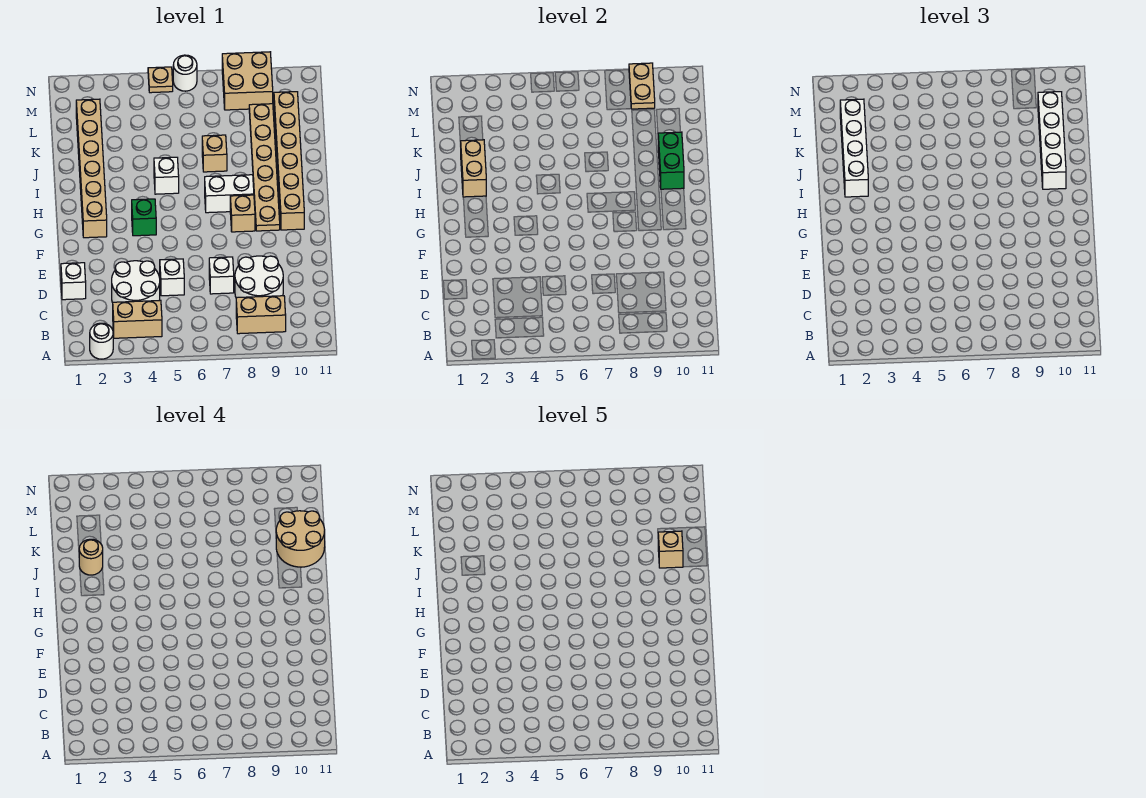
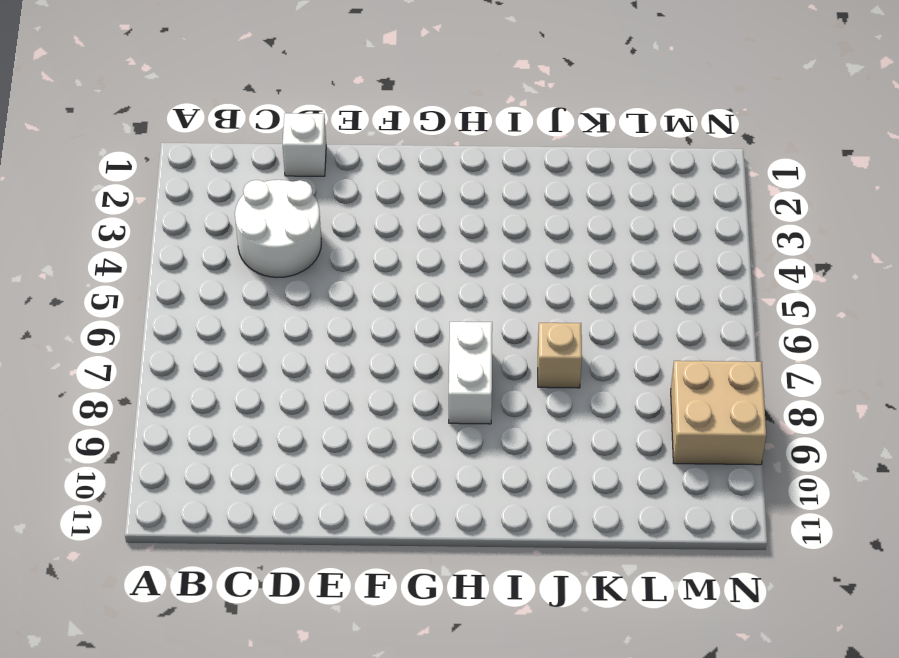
none -> white round brick A2 level 1
none -> tan brick B3:B4 level 1
none -> tan brick B8:B9 level 1

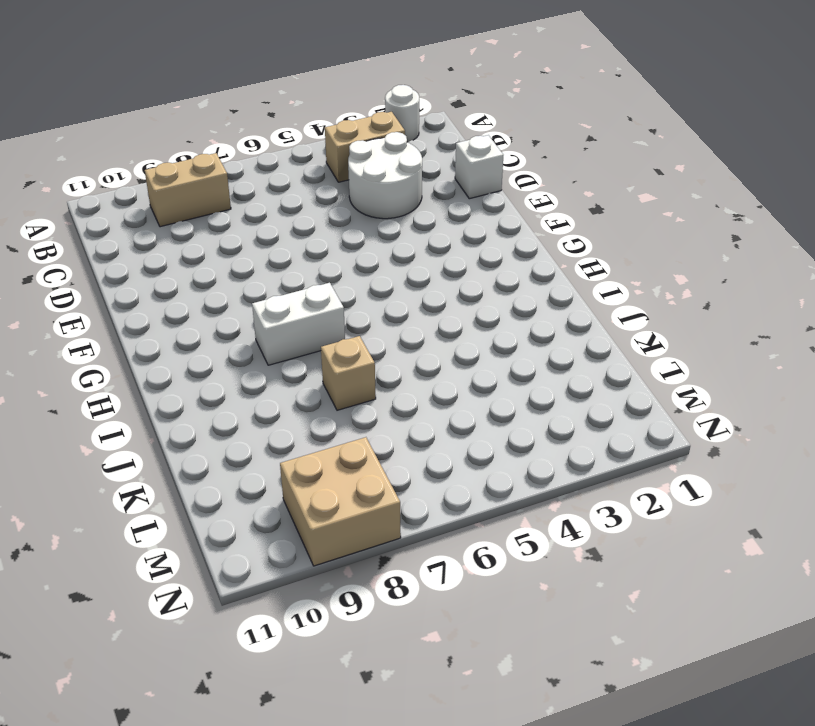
none -> white round brick C8:D9 level 1
none -> white brick D5 level 1
none -> white brick D7 level 1

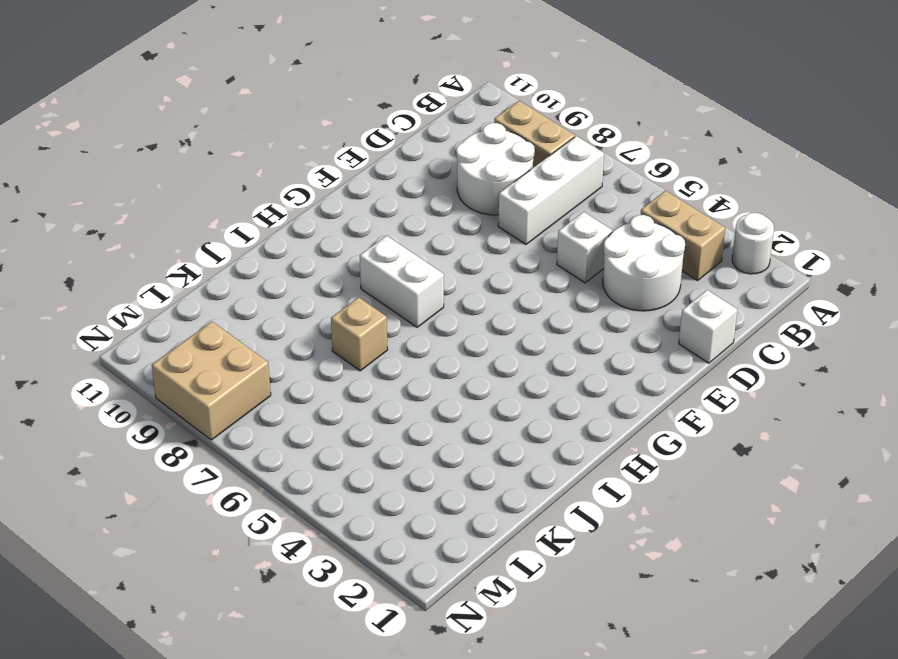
white brick B7:D7 level 1 -> white brick D7 level 1
none -> tan brick G2:L2 level 1
none -> green brick G4 level 1
none -> tan brick G8 level 1

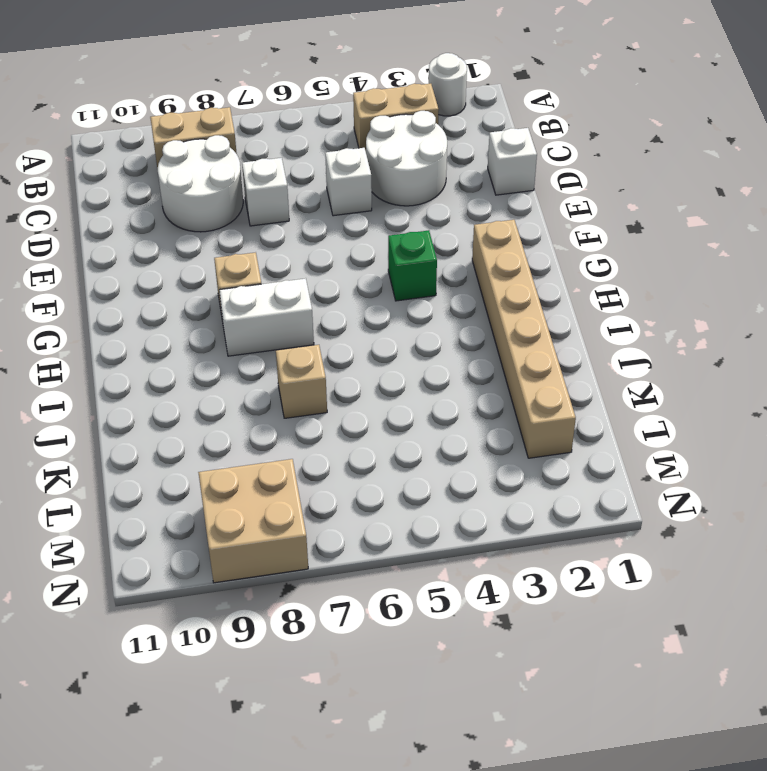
none -> tan plate G9:L9 level 1
none -> tan brick G10:L10 level 1
none -> white brick I5 level 1

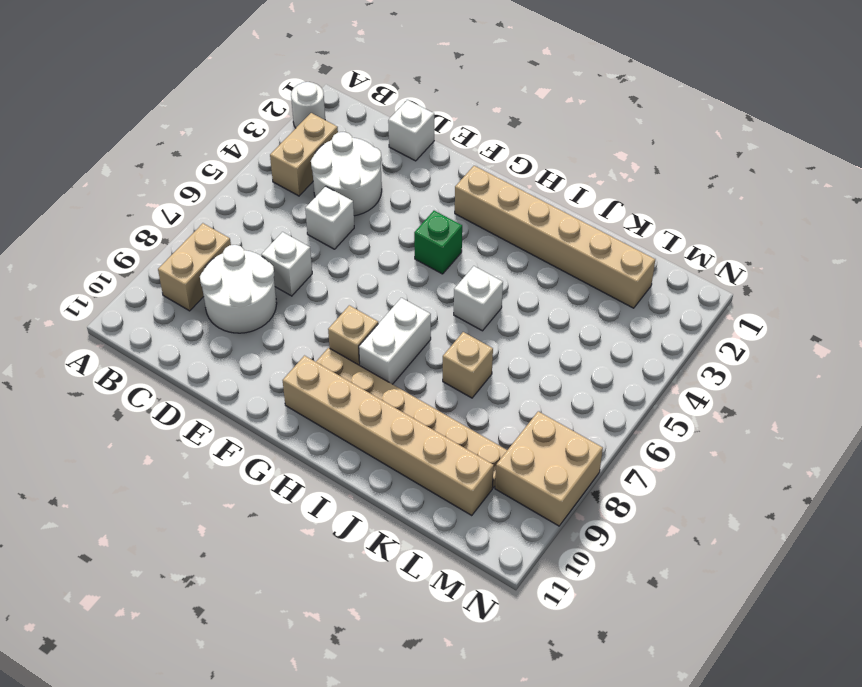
none -> tan plate N5 level 1
none -> white round brick N6 level 1
none -> tan brick I2:J2 level 2

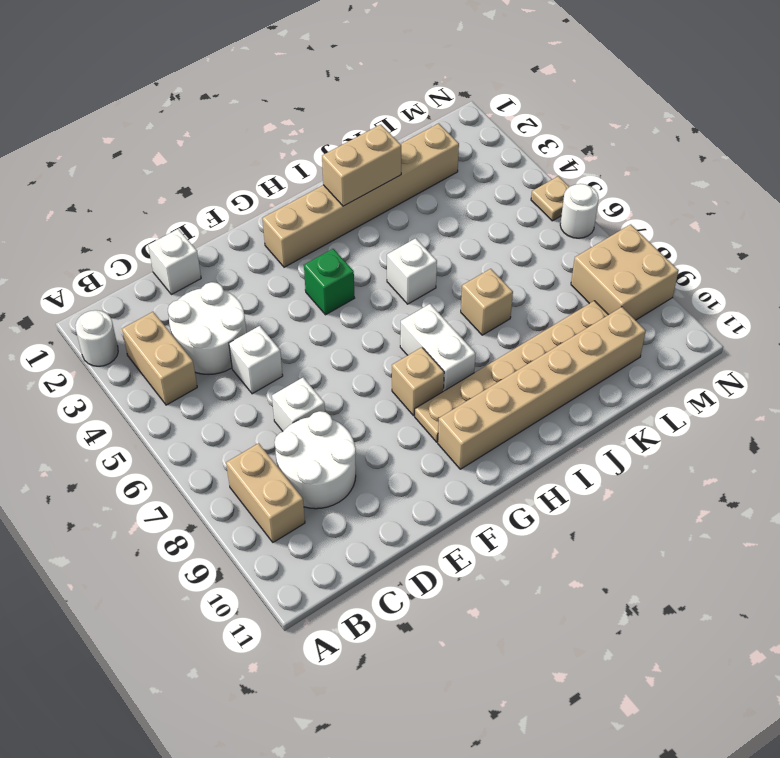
none -> green brick I10:J10 level 2
none -> tan plate M9:N9 level 2
none -> white brick I2:L2 level 3

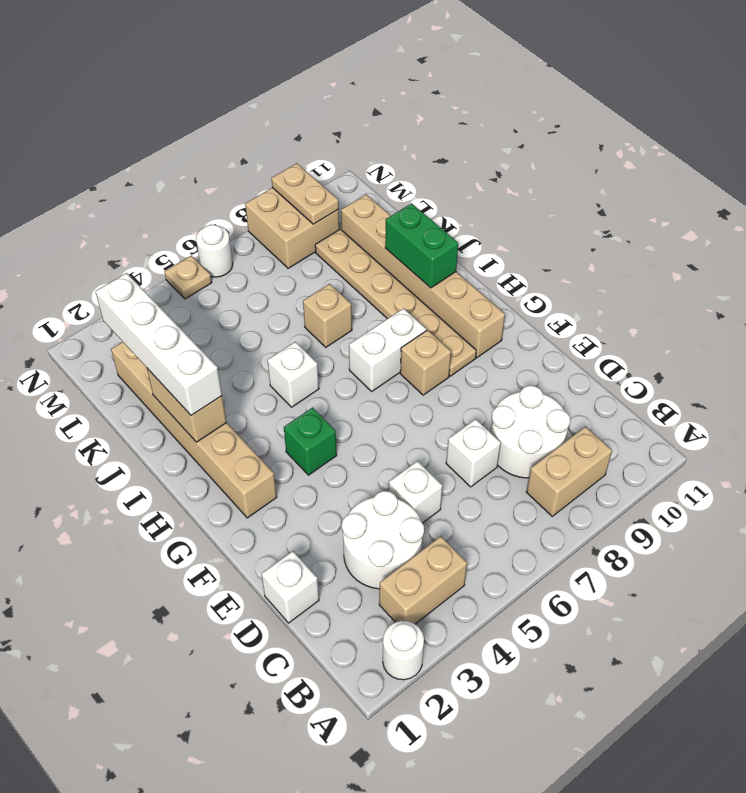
none -> white brick I10:L10 level 3
none -> tan round brick J2 level 4
none -> tan round brick J10:K11 level 4

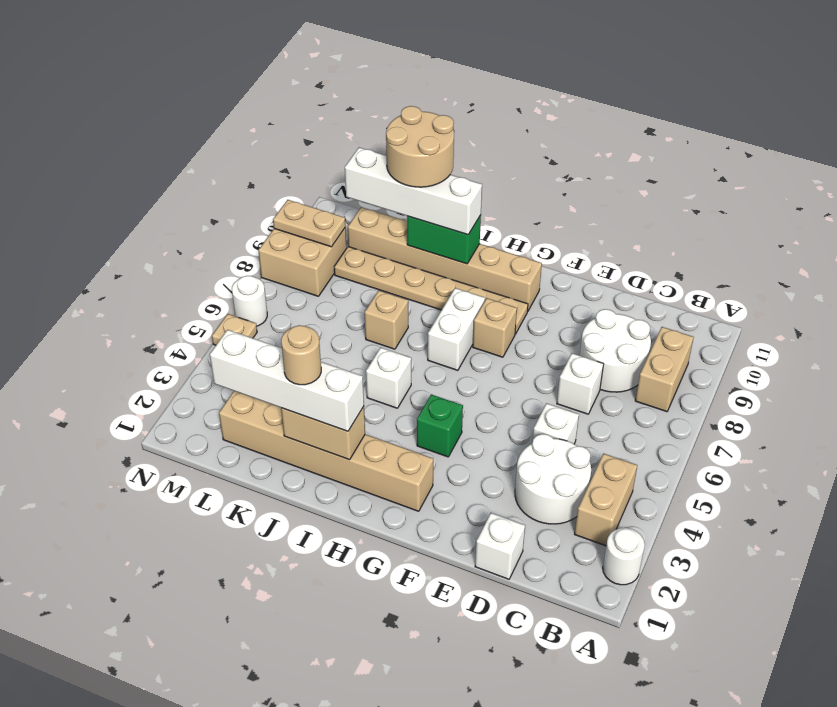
none -> tan brick J10 level 5

